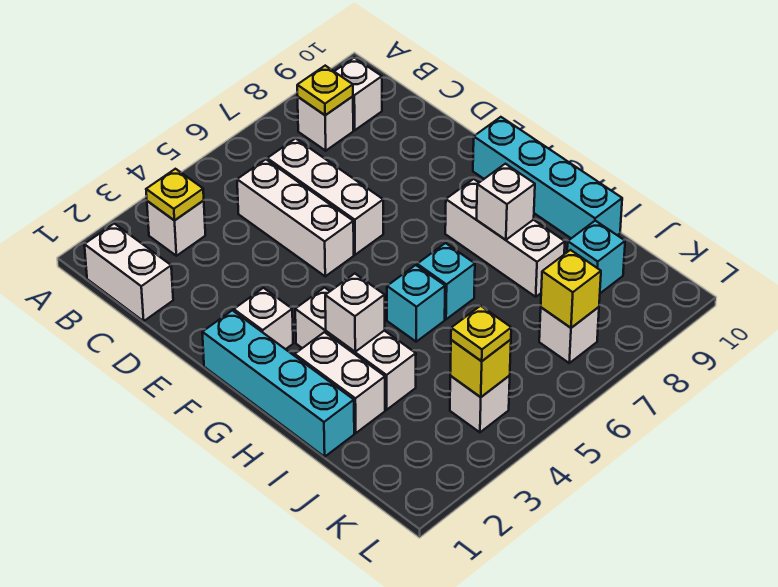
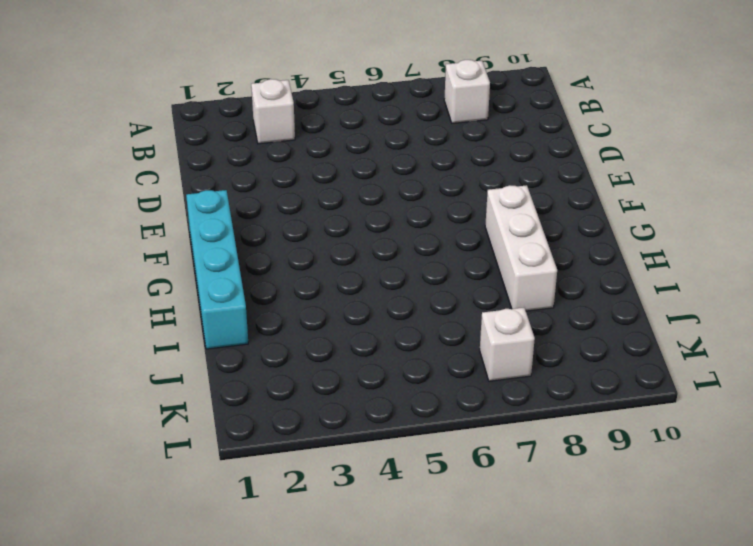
none -> white brick B1:C1 level 1
none -> white brick B9 level 1
none -> white brick C5:E5 level 1

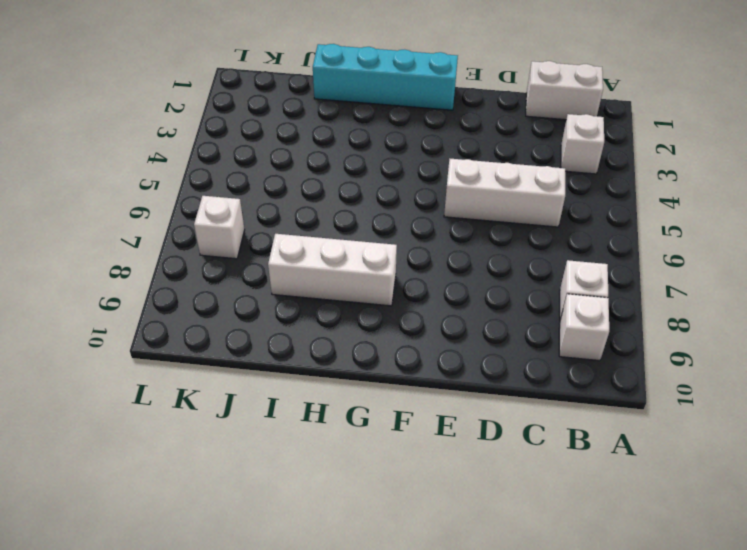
none -> white brick C6:E6 level 1
none -> white brick F2 level 1
none -> cyan brick F10:I10 level 1

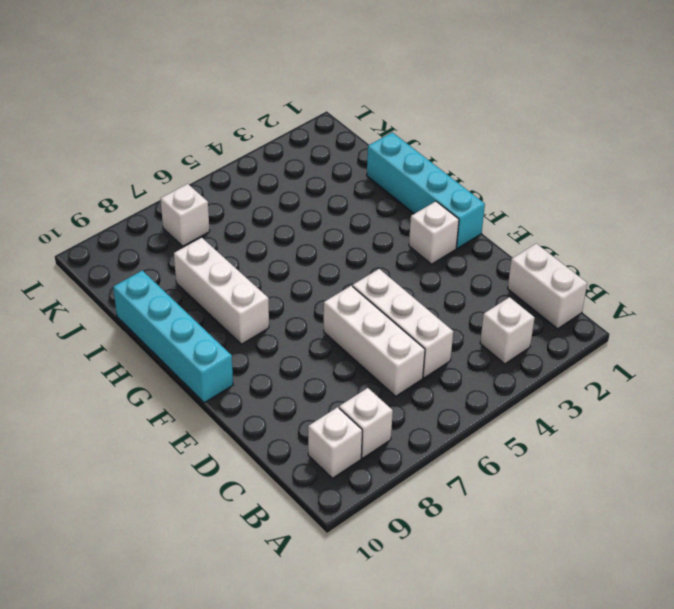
none -> white brick G3:I3 level 1
none -> white brick H2:I2 level 1
none -> cyan brick H5 level 1

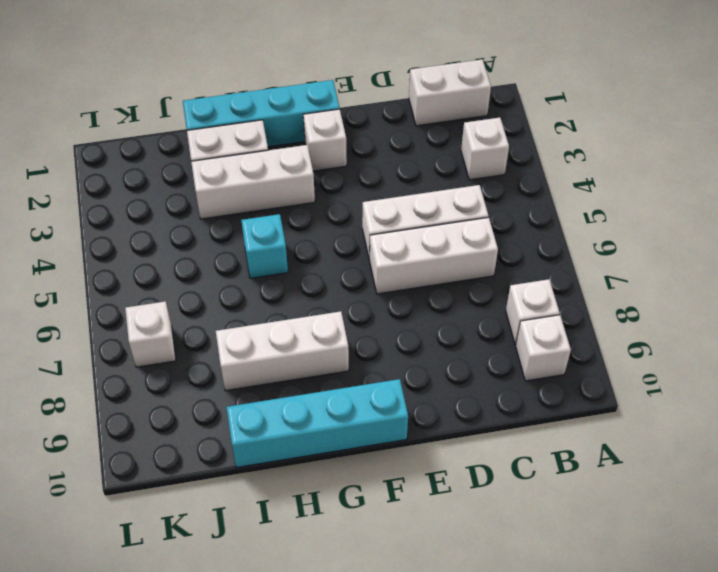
none -> cyan brick H6 level 1
none -> cyan brick J9 level 1
none -> white brick K4 level 1

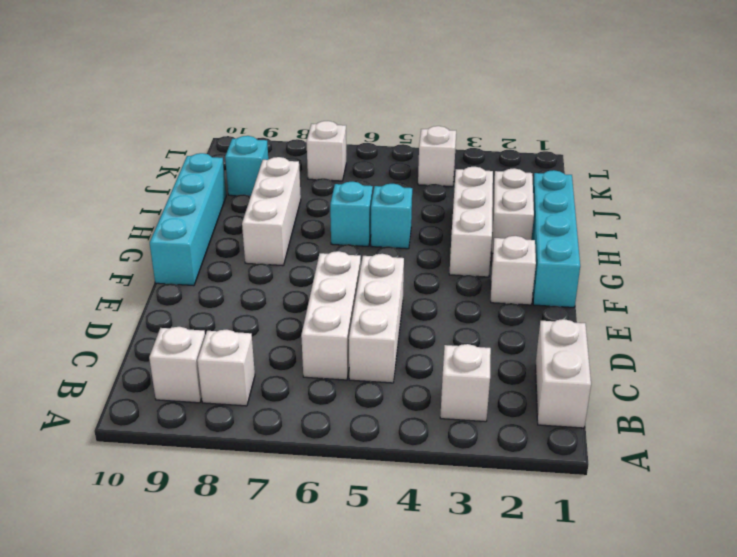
none -> yellow plate B3 level 2
none -> yellow plate B8 level 2
none -> white brick H3 level 2

